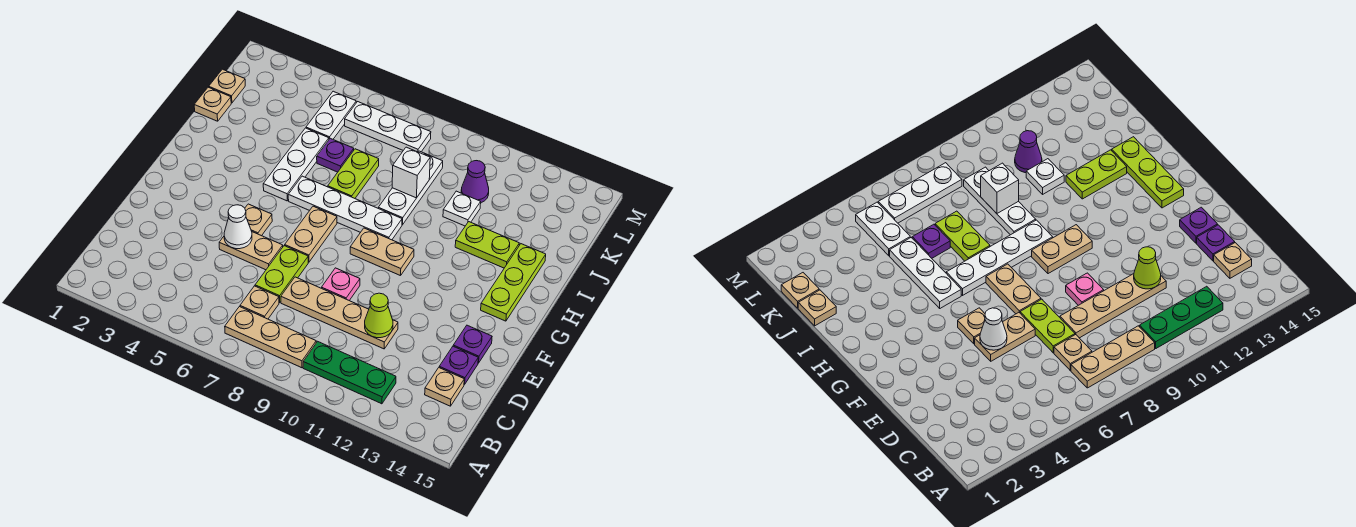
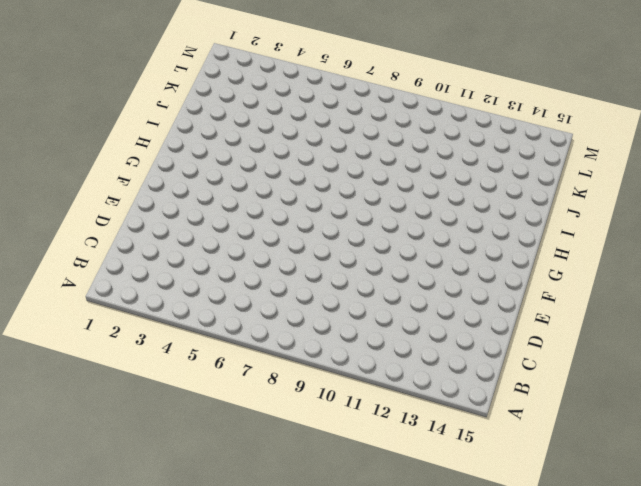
none -> tan plate B7:B9 level 1
none -> green plate B10:B12 level 1
none -> tan plate C7 level 1

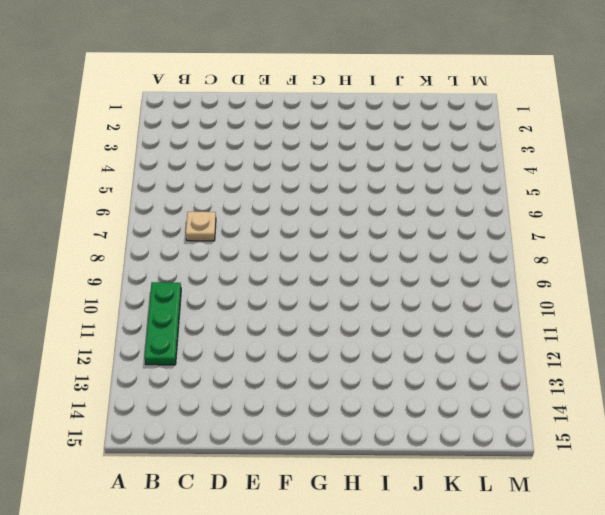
none -> tan plate B7:B9 level 1
none -> tan plate C14 level 1
none -> lime plate D7:E7 level 1

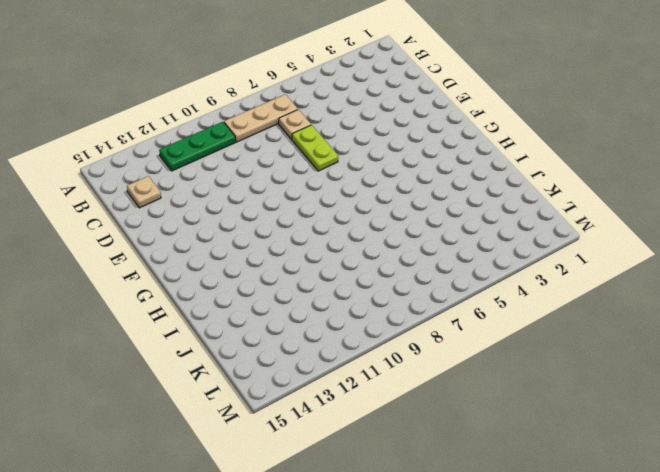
none -> tan plate D8:D11 level 1
none -> purple plate D14 level 1
none -> tan plate E5:E6 level 1

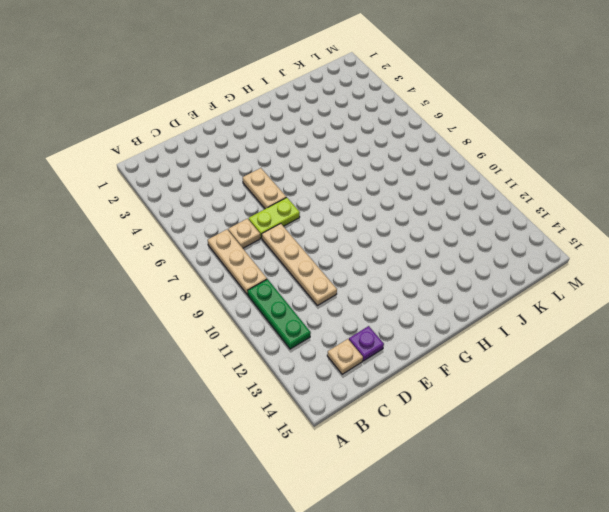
none -> pink plate E9 level 1
none -> purple plate E14 level 1
none -> tan plate F5 level 1

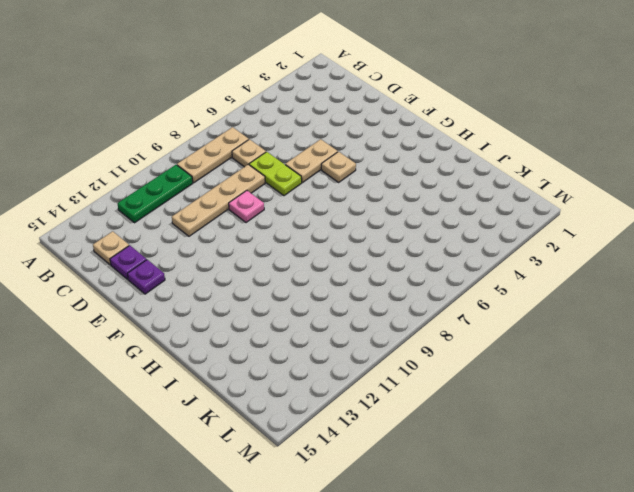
none -> tan plate F7:G7 level 1
none -> tan plate G9:G10 level 1
none -> lime plate G14:I14 level 1

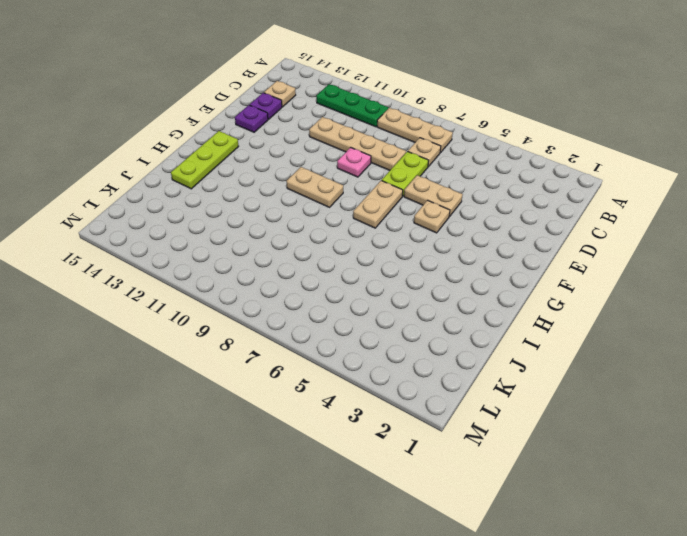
none -> white plate H5:J5 level 1
none -> white plate H6:H9 level 1
none -> lime plate I7:J7 level 1

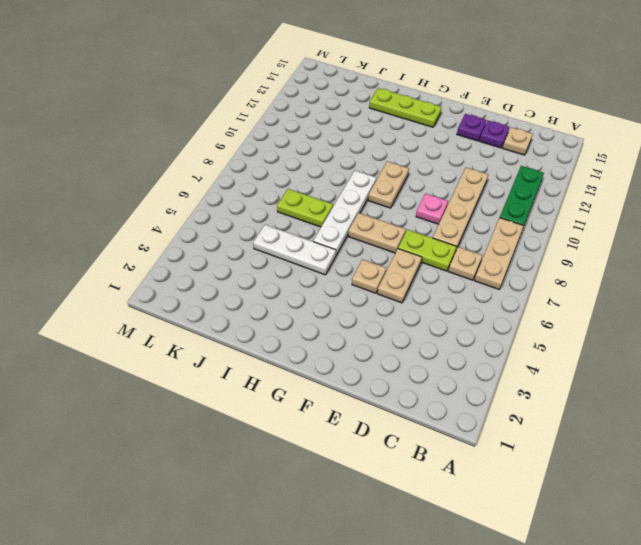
none -> white plate I9:K9 level 1
none -> lime plate I12:I13 level 1
none -> tan plate J1 level 1

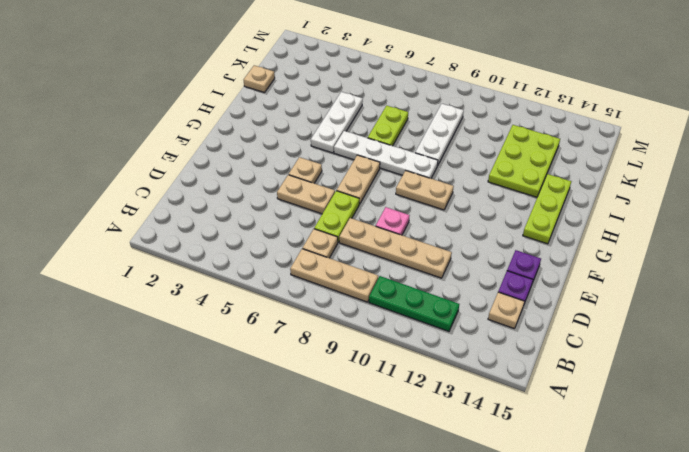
lime plate I12:K13 level 1 -> lime plate I12:I13 level 1
none -> purple plate J6 level 1
none -> white plate J11 level 1
none -> tan plate K1 level 1

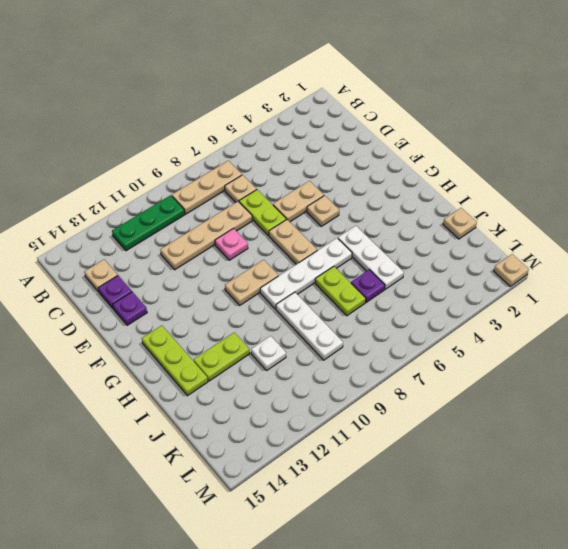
tan plate M1 level 1 -> tan plate K1 level 1
none -> white plate K5:L5 level 1
none -> purple cone K11 level 1
none -> white plate L6:L8 level 1

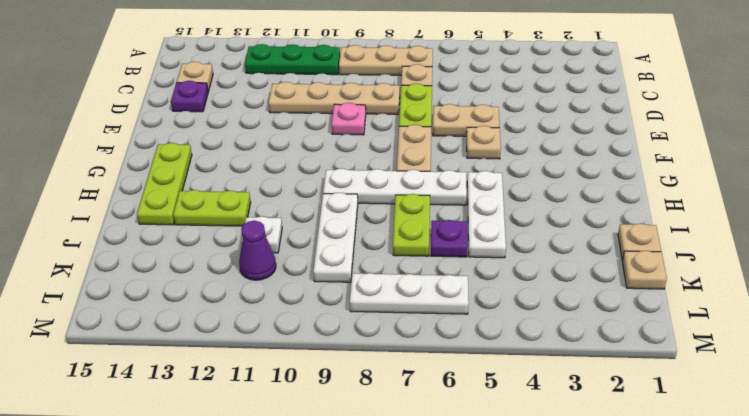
none -> purple plate E14 level 1
none -> tan plate G9:G10 level 1
none -> white plate K5:L5 level 1

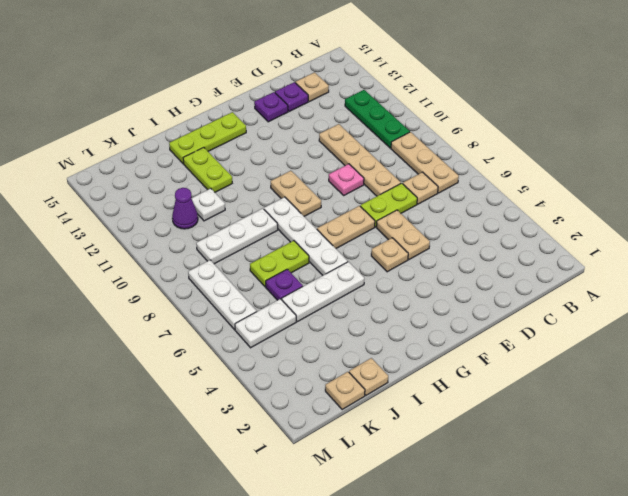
none -> lime cone D11 level 2
none -> white cone E5 level 2
none -> white brick J9 level 2

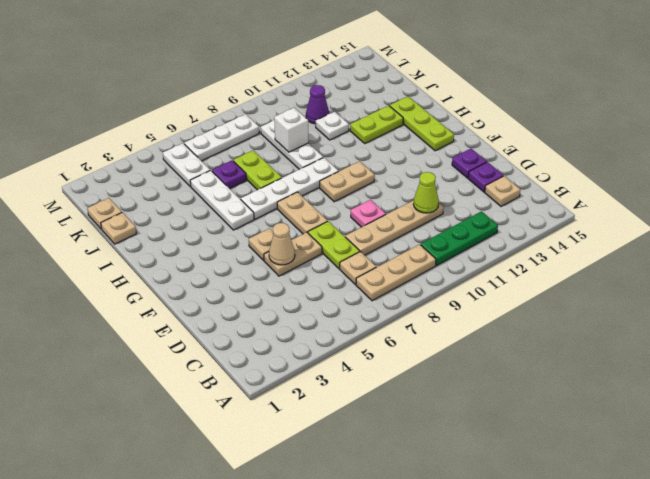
tan cone E5 level 2 -> white cone E5 level 2

